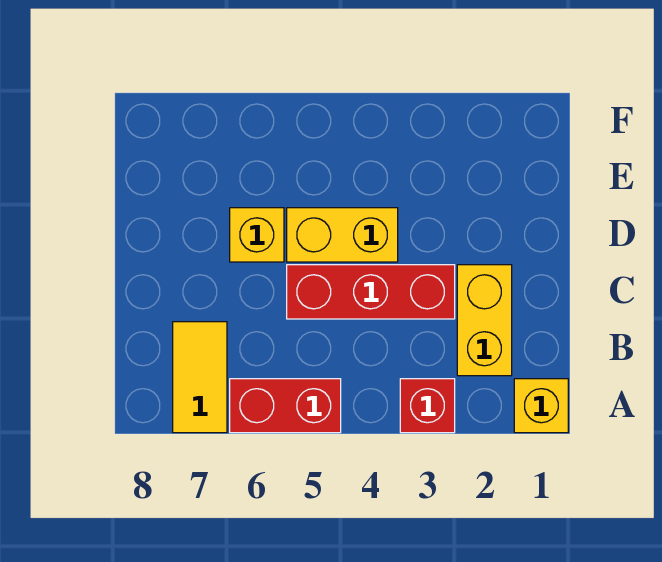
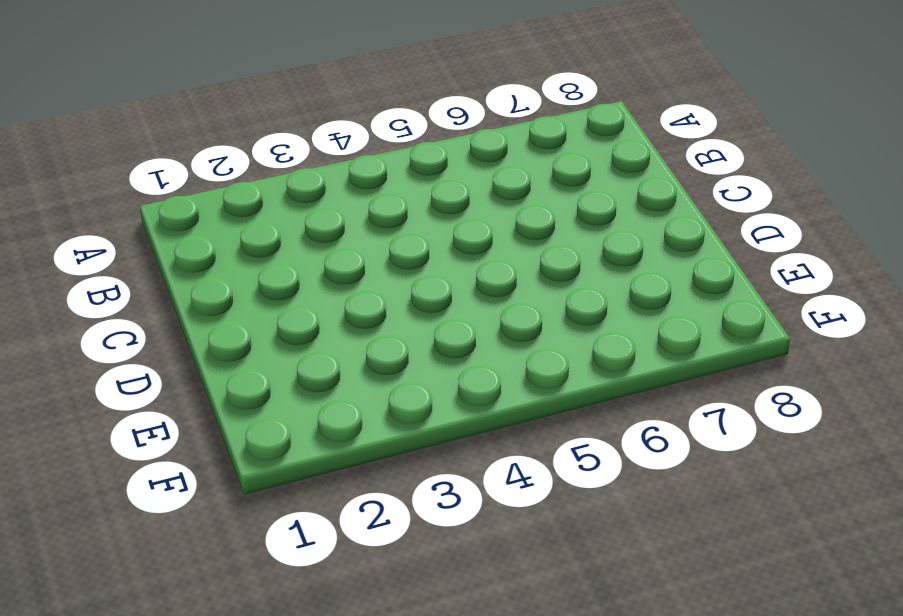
none -> yellow brick A1 level 1
none -> red brick A3 level 1

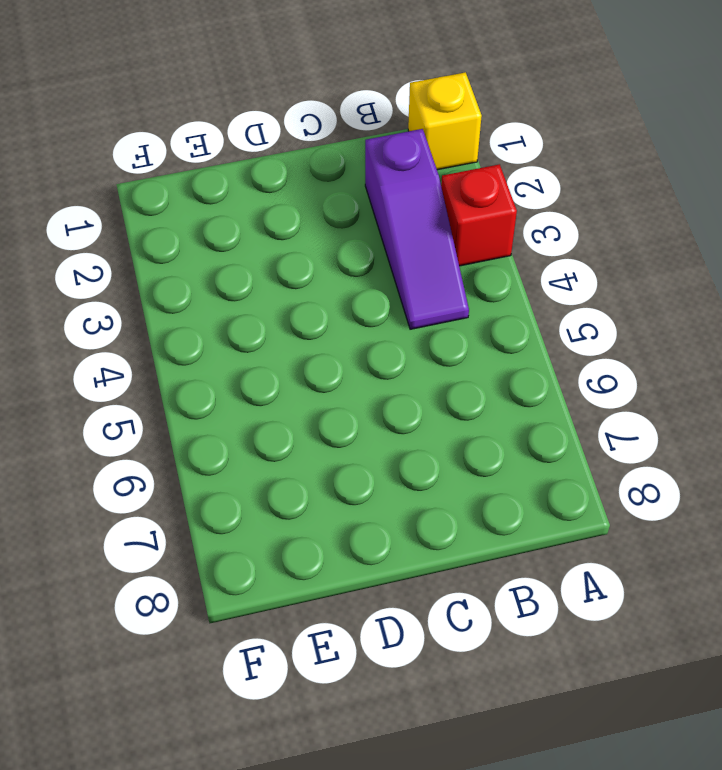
purple slope B2:B4 level 1 top 2 -> yellow brick B2:C2 level 1
none -> red brick A5:A6 level 1
none -> yellow tile A7:B7 level 1

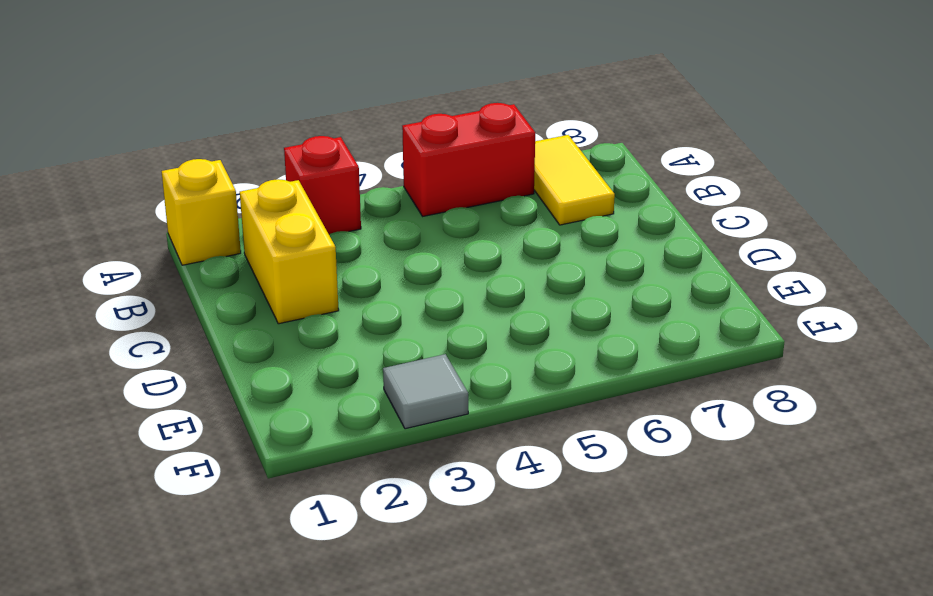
grey tile F3 level 1 -> none
none -> red brick C3:C5 level 1
none -> yellow brick D4:D5 level 1

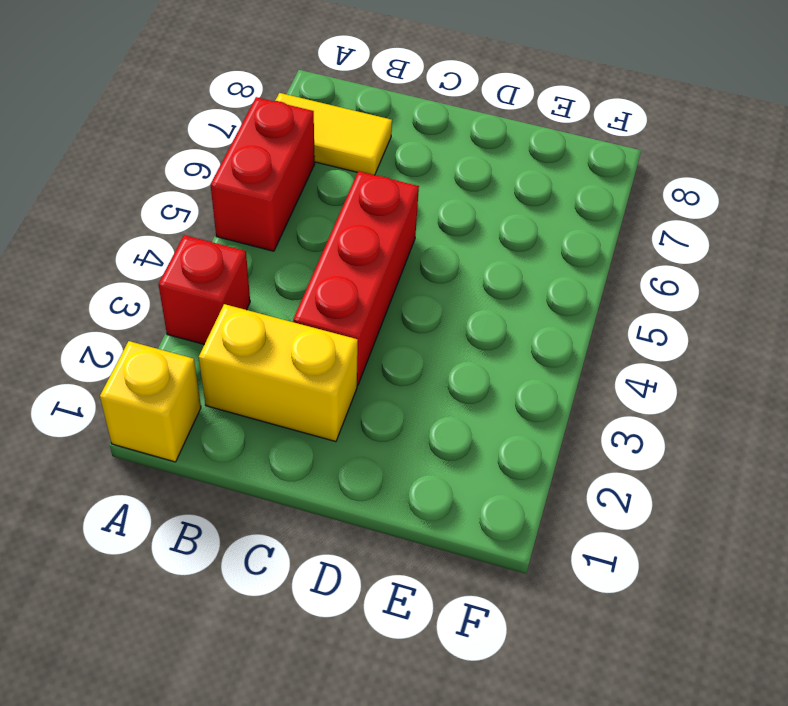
none -> yellow brick D4:D5 level 1
none -> yellow brick D6 level 1

